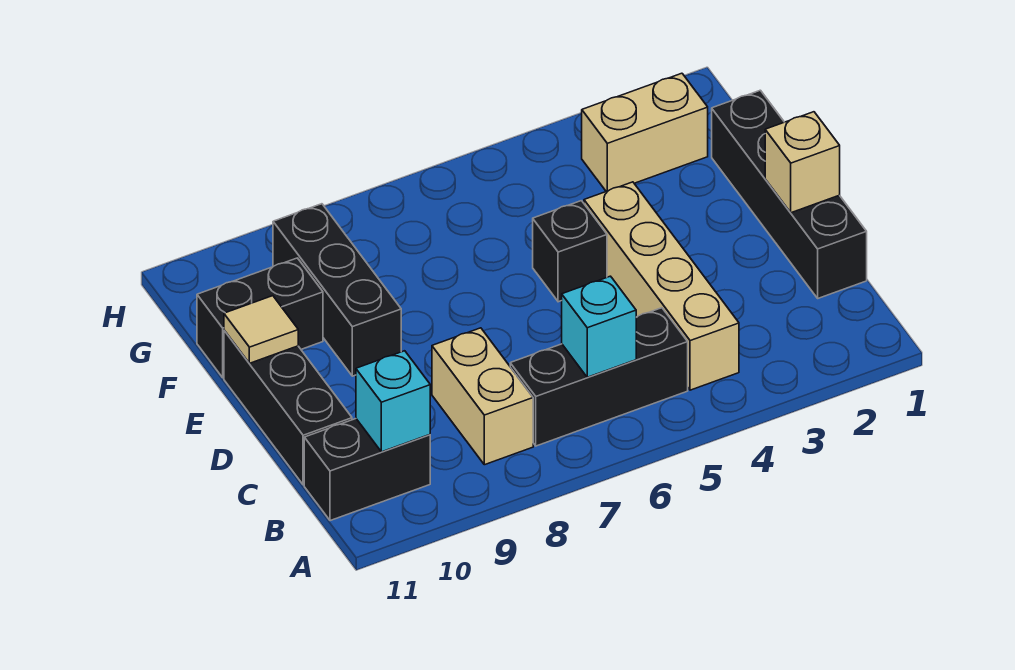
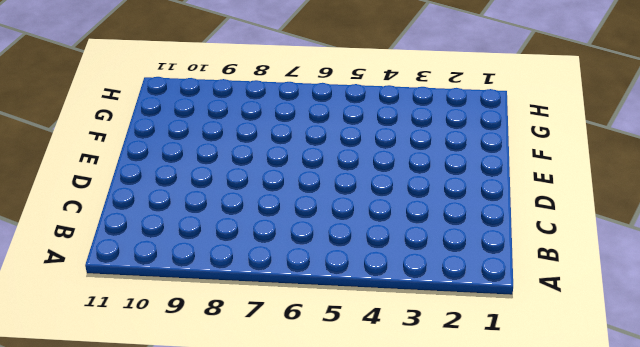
none -> tan brick B4:E4 level 1
none -> black brick B5:B7 level 1
none -> tan brick B8:C8 level 1

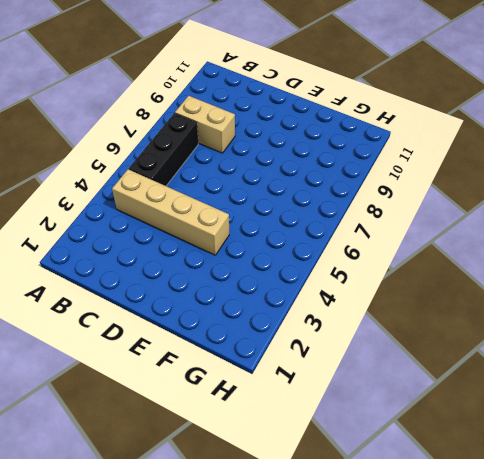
none -> black brick B10:B11 level 1
none -> black brick C1:F1 level 1
none -> black brick C11:E11 level 1

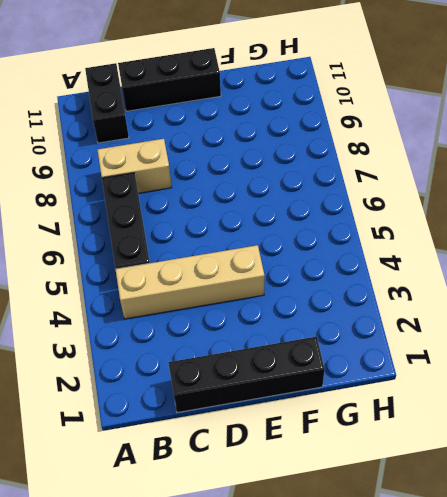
none -> black brick E5 level 1
none -> black brick E9:G9 level 1
none -> black brick F10:F11 level 1

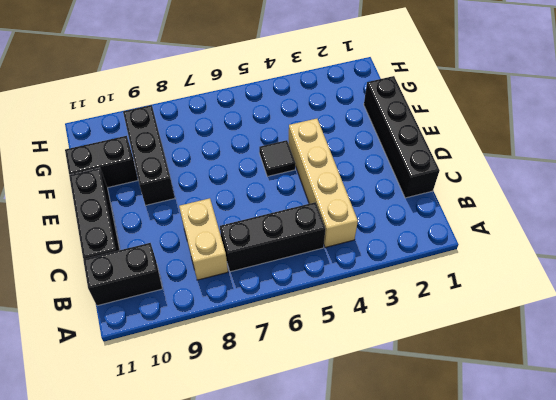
black tile E5 level 1 -> black brick E5 level 1
none -> tan brick G2:G3 level 1
none -> cyan brick B6 level 2
none -> cyan brick B10 level 2

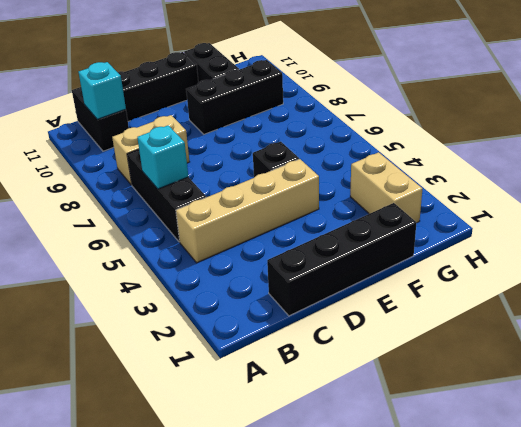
none -> tan brick D1 level 2
none -> tan tile E11 level 2

